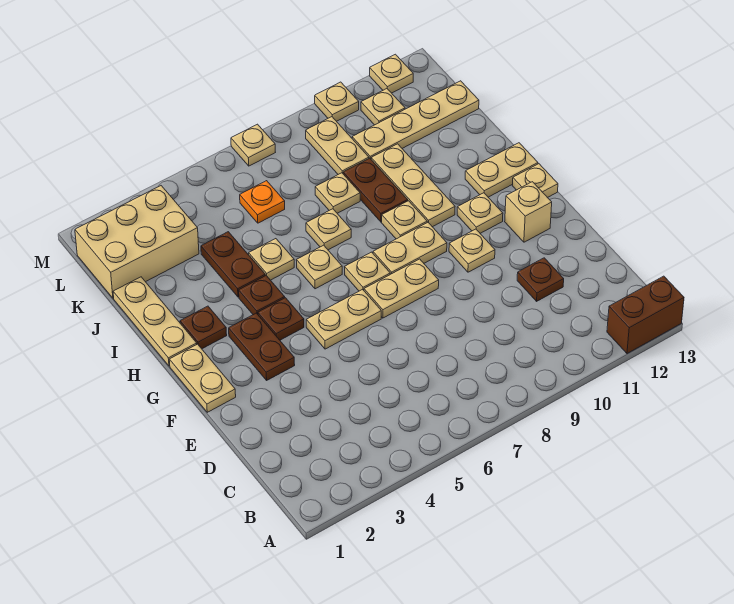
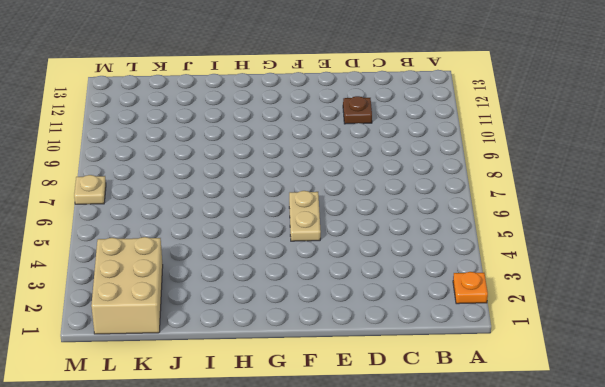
orange plate A2 level 1 -> orange plate K6 level 1
none -> brown brick A12:A13 level 1
none -> tan plate F1:G1 level 1
none -> brown plate F3:G3 level 1
none -> tan plate F7:F8 level 1

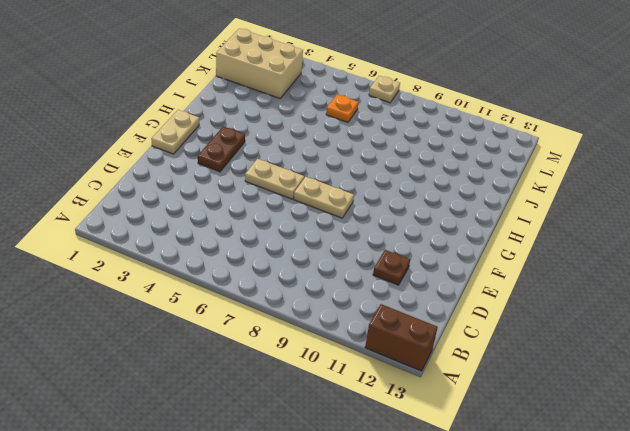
none -> tan plate F10 level 1
none -> tan brick F12 level 1
none -> brown plate G4 level 1
none -> tan plate G7 level 1

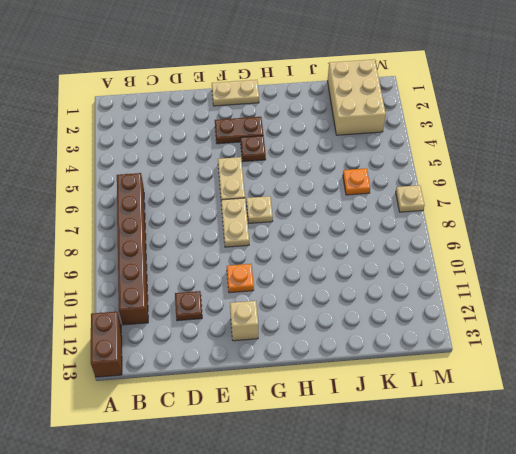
brown brick B6:B11 level 1 -> none
orange plate F10 level 1 -> tan plate F10 level 1
none -> tan plate G8:G9 level 1
none -> tan plate G11 level 1
none -> tan plate G13 level 1
none -> tan plate H1:J1 level 1

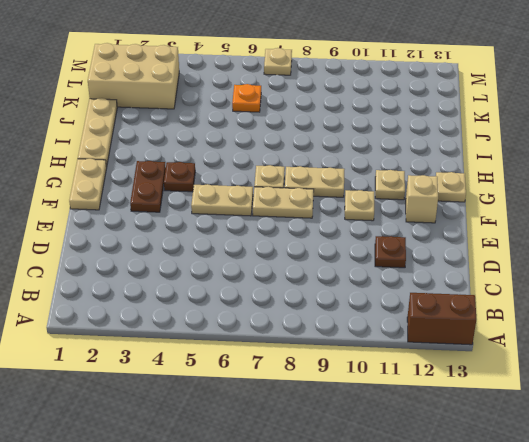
none -> brown plate H2 level 1
none -> brown plate H4 level 1
none -> tan plate H6 level 1
none -> tan plate H9 level 1

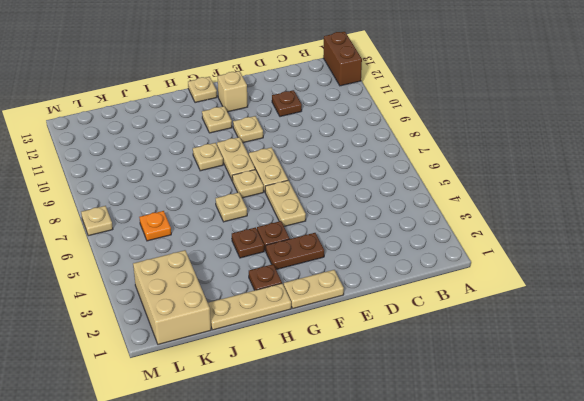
none -> tan plate H10:J10 level 1
none -> tan plate H12:H13 level 1
none -> brown plate I4:J4 level 1
none -> tan plate I5 level 1

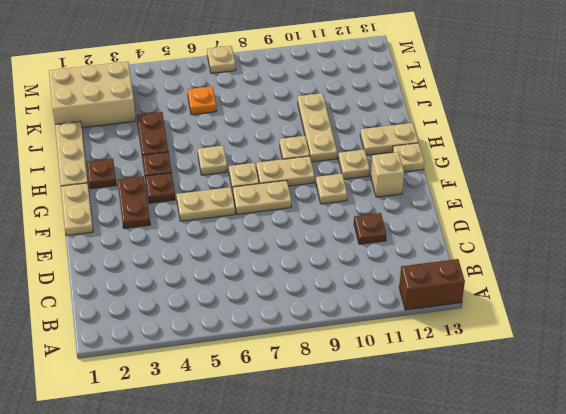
none -> tan plate I5 level 1
none -> tan plate I7 level 1
none -> brown plate I9:J9 level 1
none -> tan plate J8 level 1

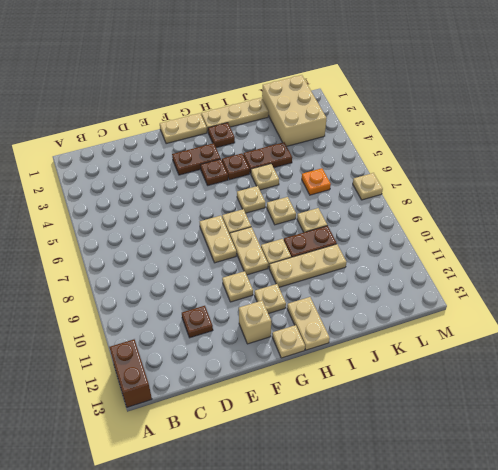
none -> tan plate F5:F6 level 1
none -> tan plate K9:L9 level 1
none -> tan plate K10:K13 level 1
none -> tan plate L11 level 1

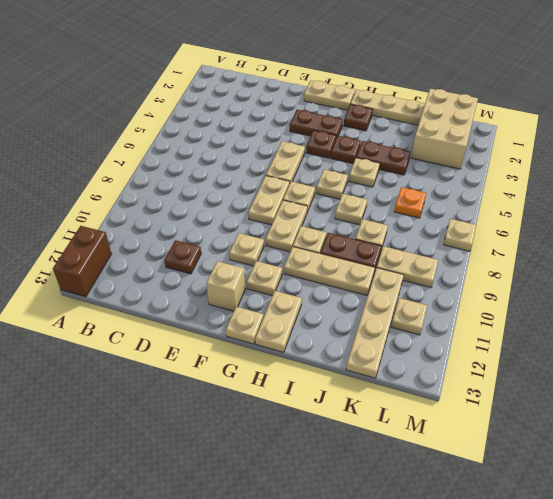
none -> tan plate M10 level 1
none -> tan plate M12 level 1

